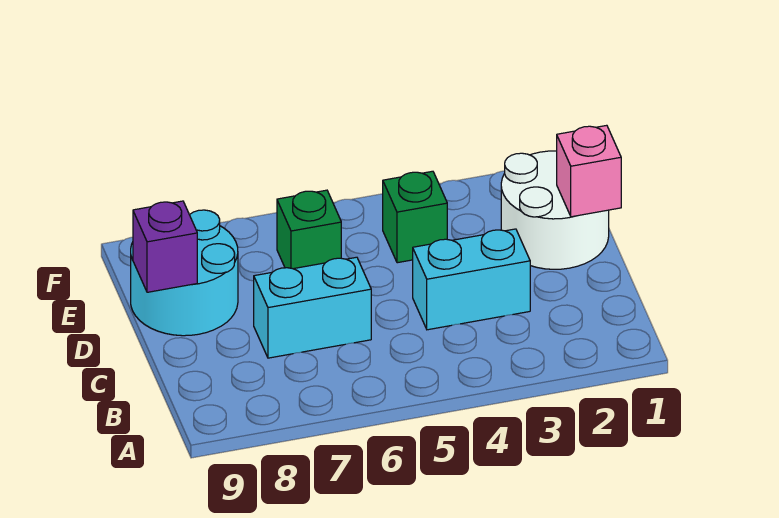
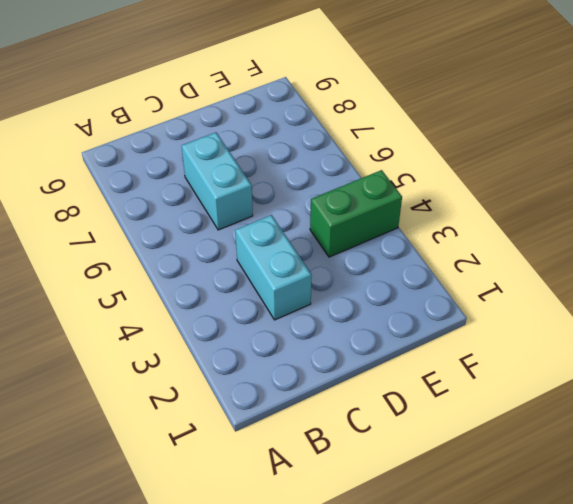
green brick E4:F4 level 1 -> green brick E4 level 1
none -> white round brick D1:E2 level 1
none -> cyan round brick D8:E9 level 1

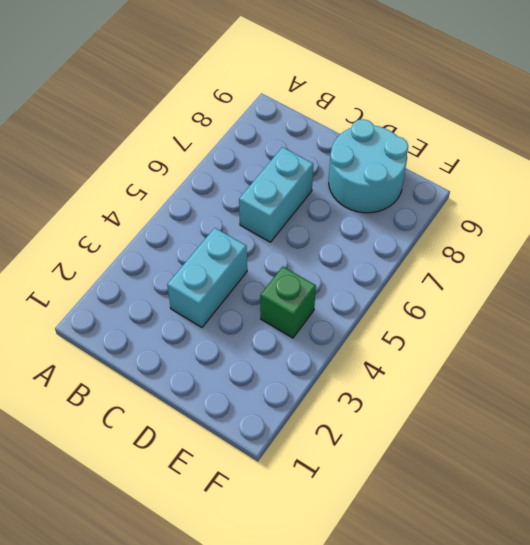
none -> white round brick D1:E2 level 1
none -> green brick E6 level 1

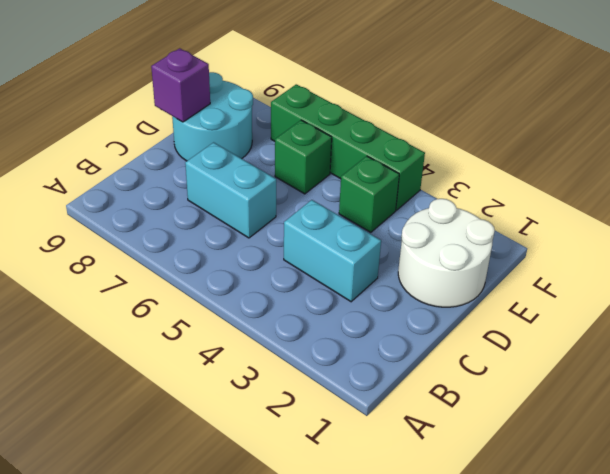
green brick F4:F7 level 1 -> none
none -> pink brick D1 level 2

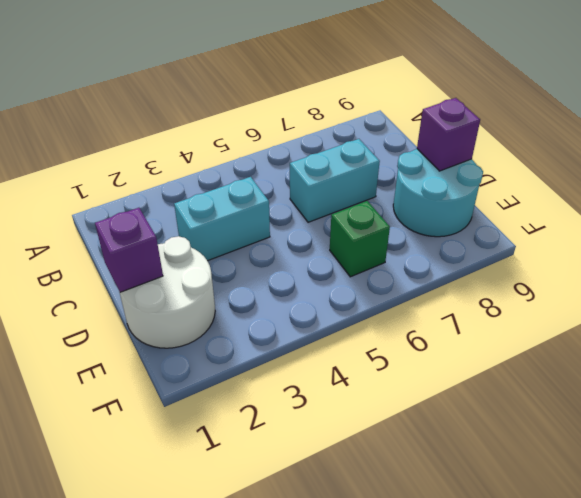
purple brick D1 level 2 -> pink brick D1 level 2
none -> green brick E4 level 1

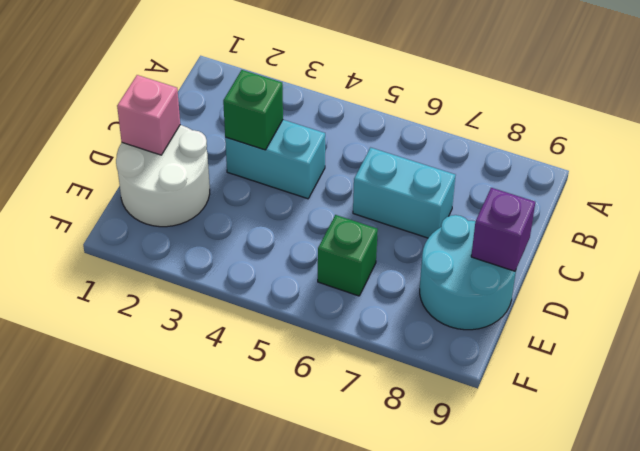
green brick C3 level 2 -> green brick E4 level 1

